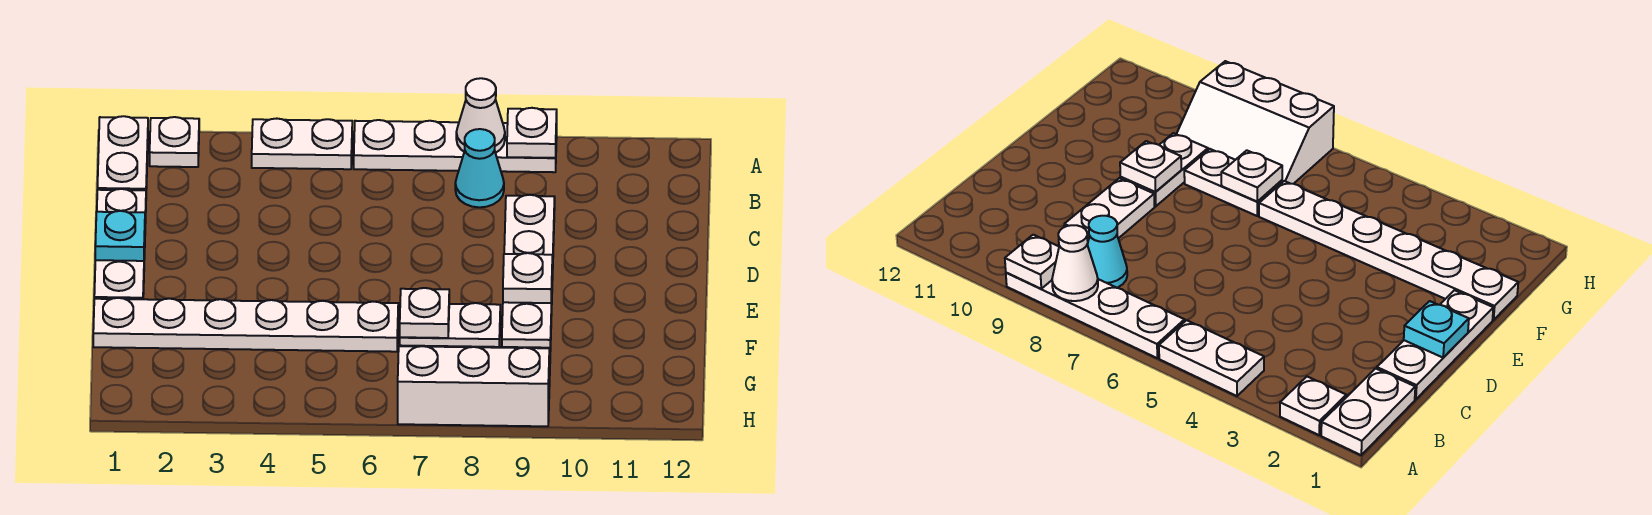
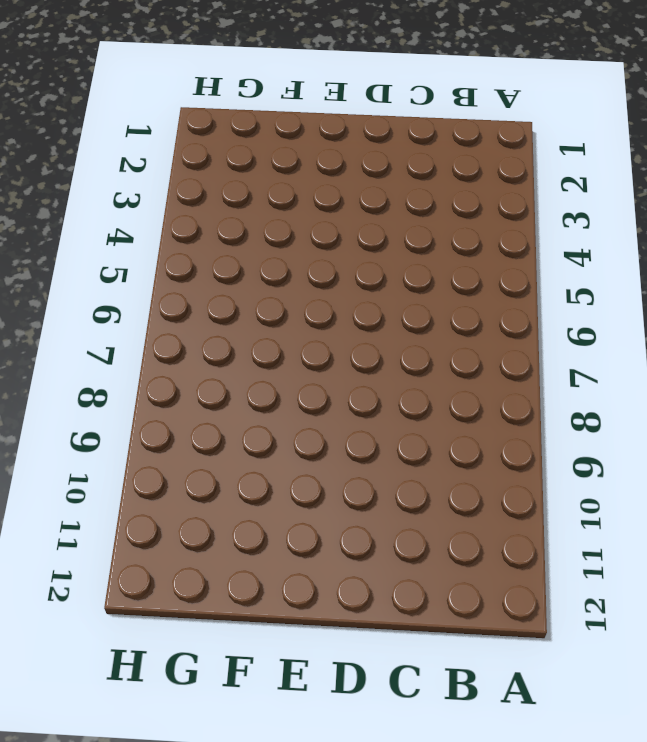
none -> white plate A1:B1 level 1
none -> white plate A2 level 1
none -> white plate A4:A5 level 1

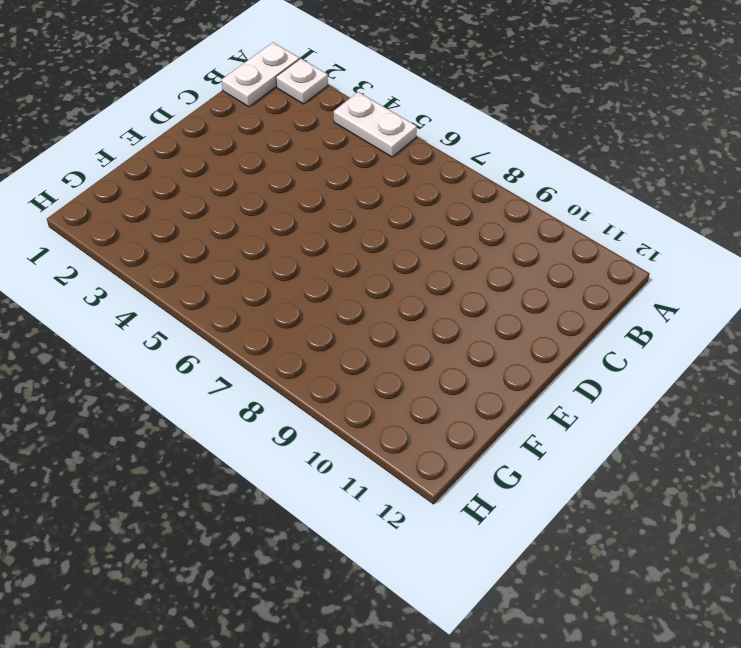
none -> white plate A6:A9 level 1
none -> cyan cone B8 level 1
none -> white plate C1:E1 level 1

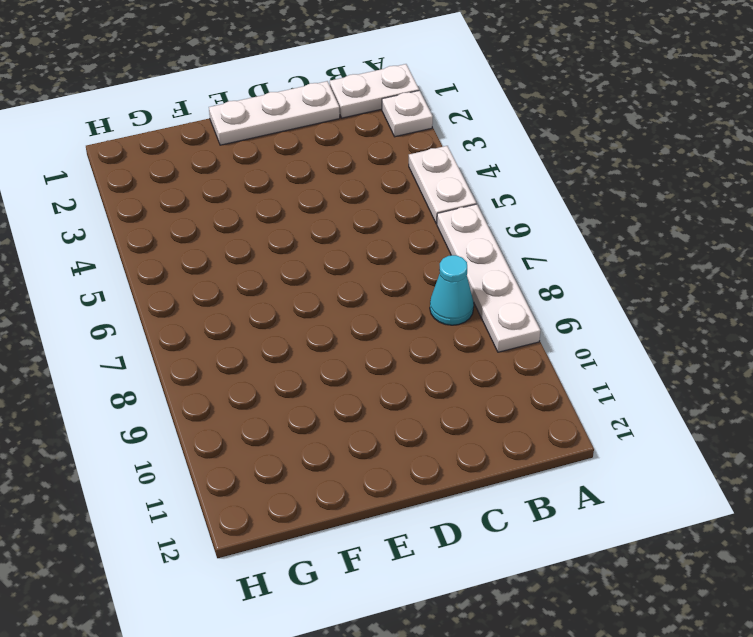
none -> white plate C9:D9 level 1
none -> white plate E9:F9 level 1
none -> white plate F1:F6 level 1

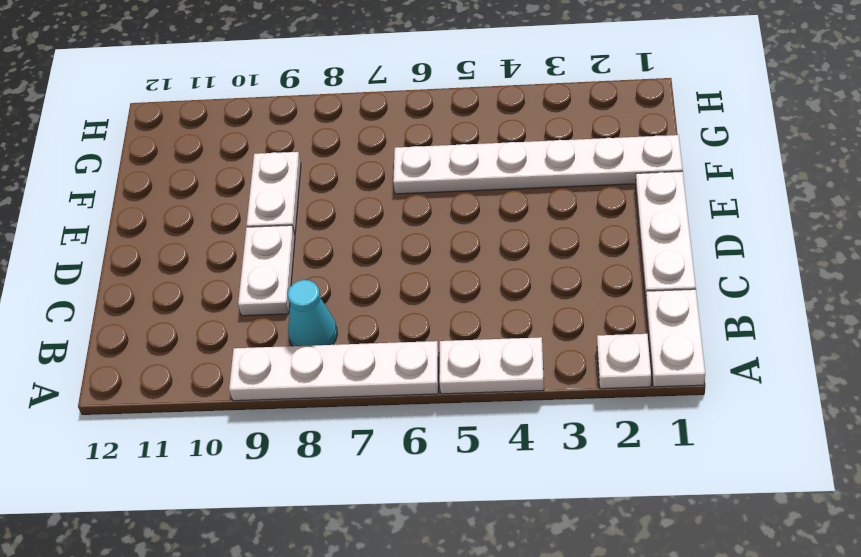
none -> white plate F7:F8 level 1
none -> white slope G7:H9 level 1 top H
none -> white cone A8 level 2

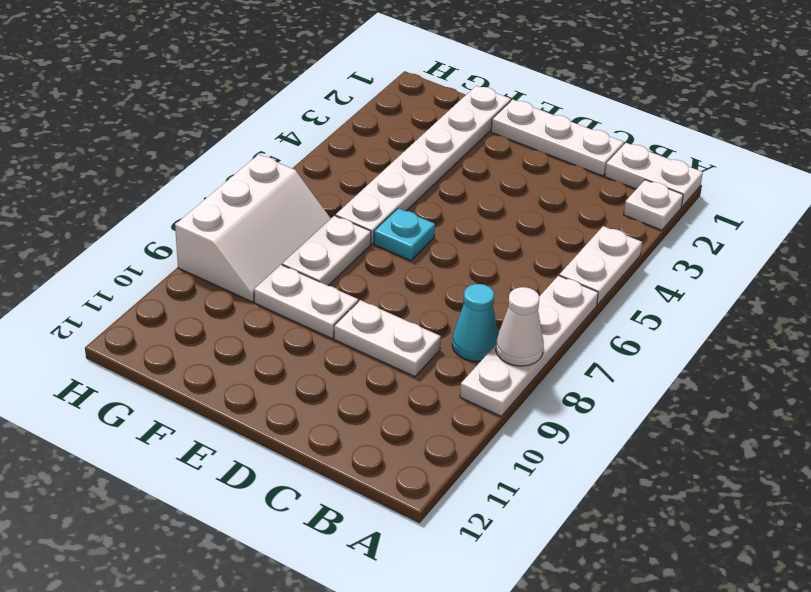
cyan plate E6 level 1 -> cyan plate D1 level 2
none -> white plate A9 level 2
none -> white plate E9 level 2
none -> white plate F7 level 2

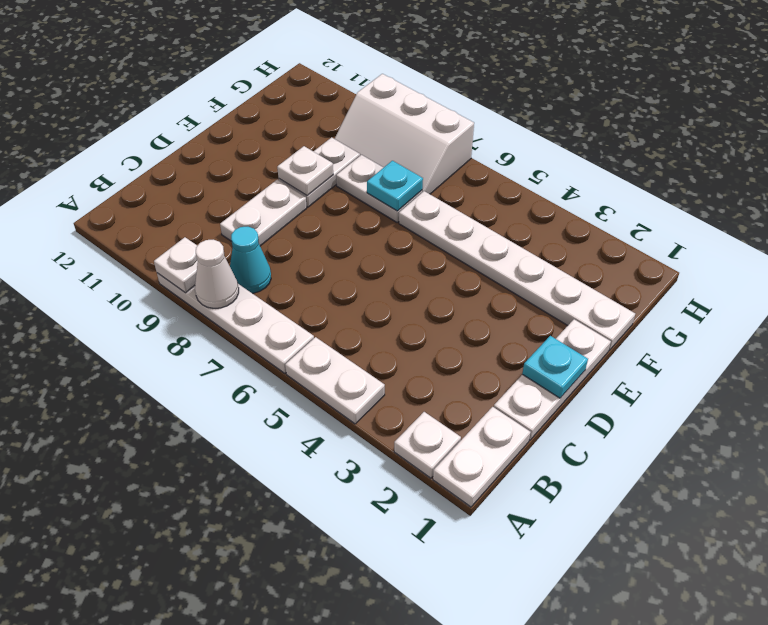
cyan plate F7 level 2 -> white plate F7 level 2

